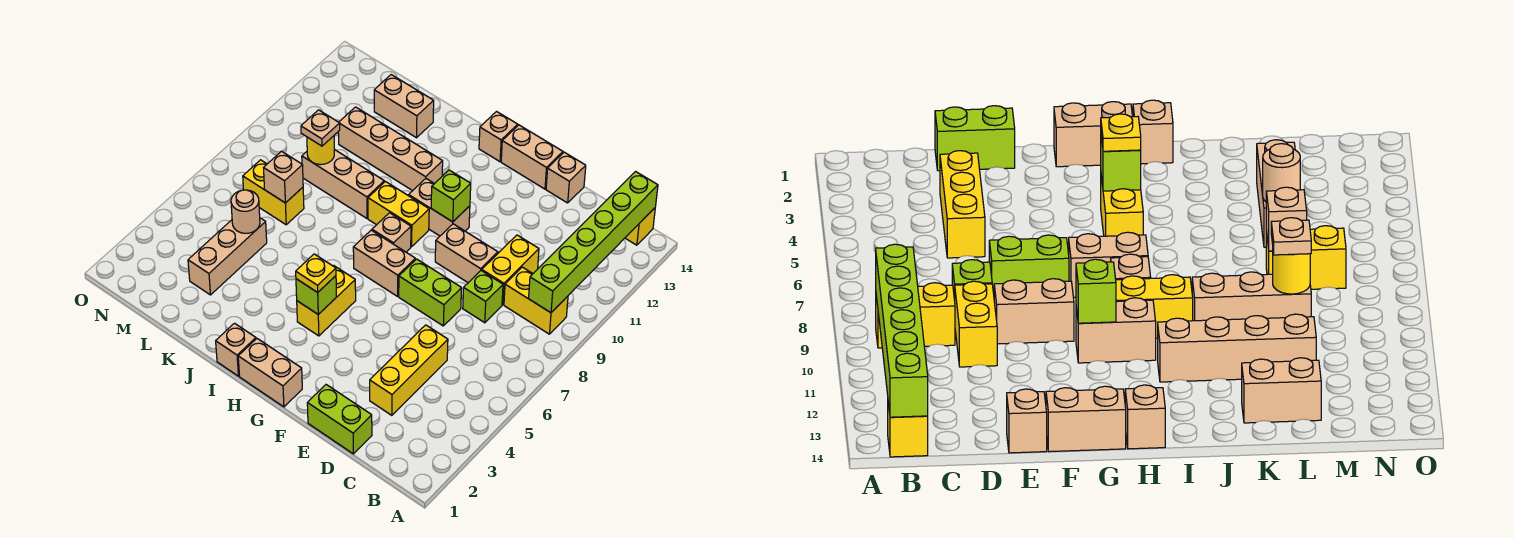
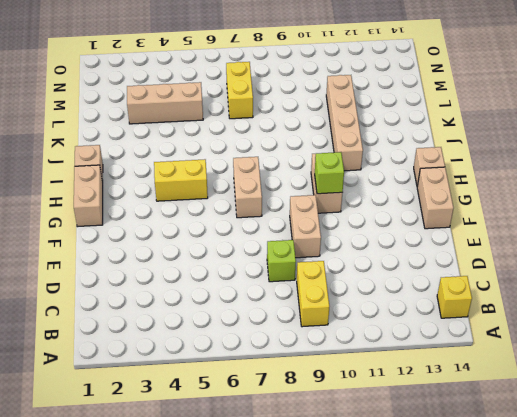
none -> lime brick D1:E1 level 1
none -> yellow brick D3:D5 level 1
none -> yellow brick D9:D10 level 1
none -> lime brick E7:F7 level 1

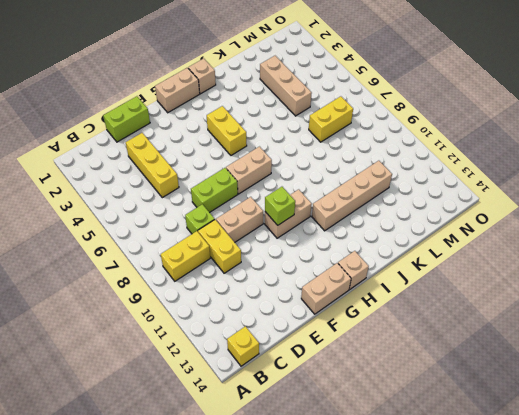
none -> tan brick E14 level 1
none -> tan brick H8 level 1
none -> yellow brick H9:I9 level 1
none -> tan brick J9:L9 level 1

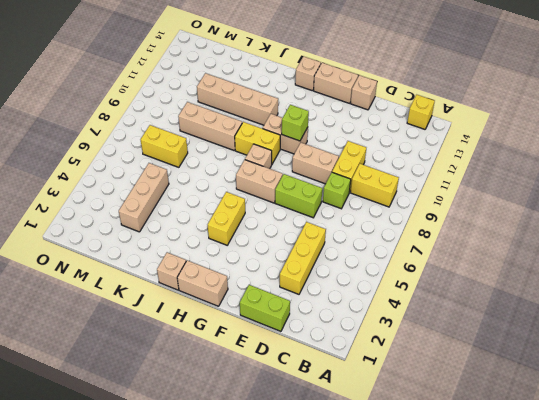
none -> tan brick K13:L13 level 1
none -> lime brick B9:B14 level 2
none -> lime brick H4 level 2
none -> tan round brick L5 level 2

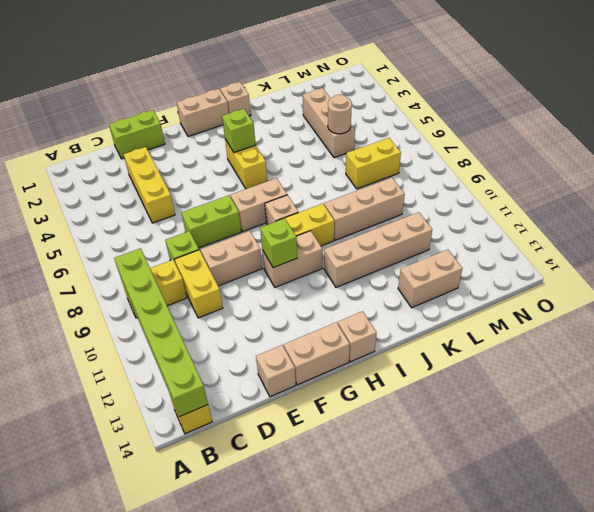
none -> tan brick L7 level 2
none -> yellow round brick L9 level 2
none -> yellow plate H4 level 3
none -> tan plate L9 level 3

